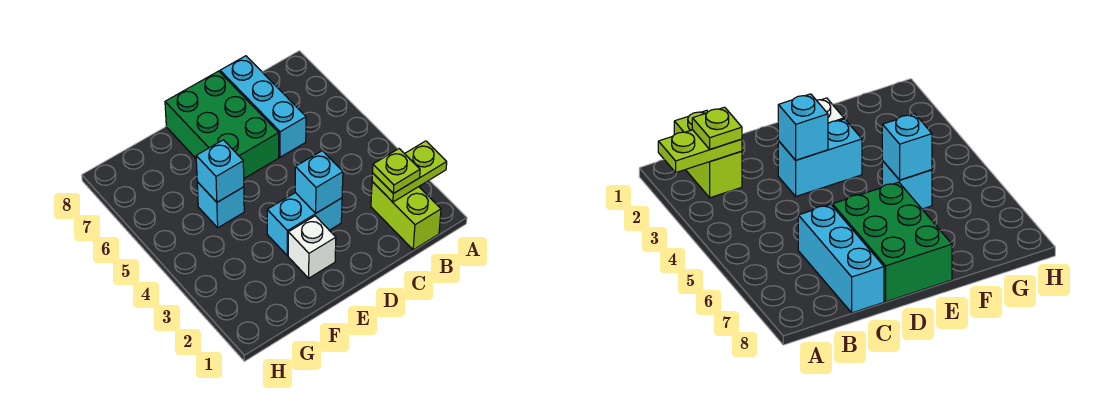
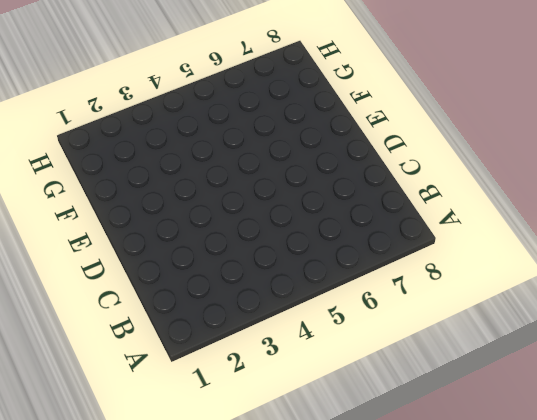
none -> lime brick B1:B2 level 1
none -> cyan brick C6:C8 level 1

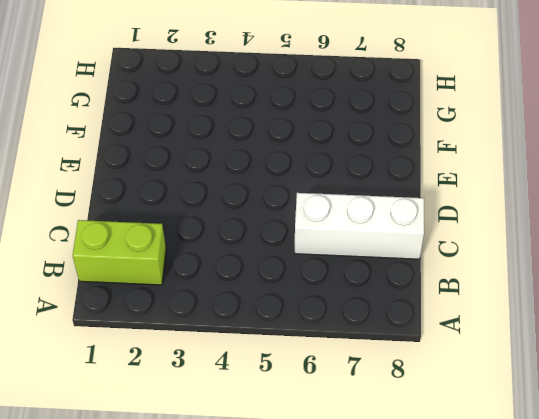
white brick C6:C8 level 1 -> cyan brick C6:C8 level 1
none -> cyan brick D3:E3 level 1
none -> green brick D6:E8 level 1

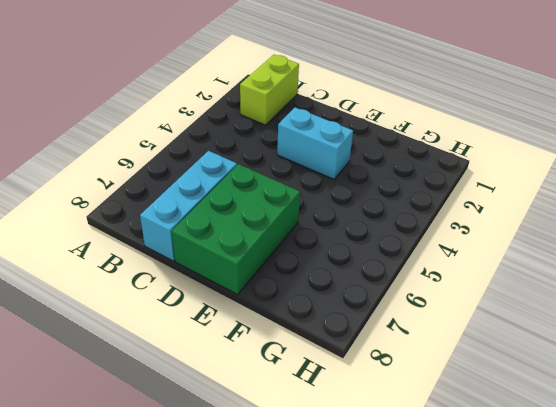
none -> white brick E2 level 1
none -> cyan brick F5 level 1

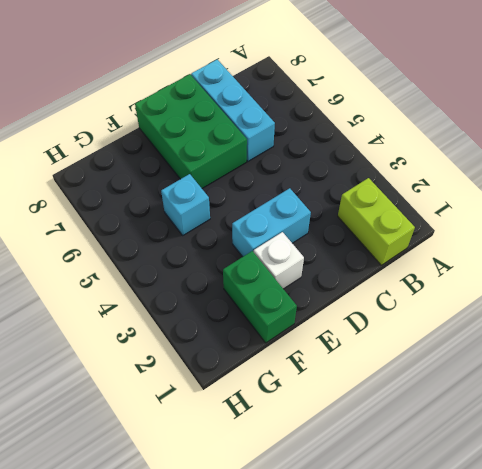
green brick F1:F2 level 1 -> none
none -> lime plate A2:B2 level 2
none -> cyan brick D3 level 2

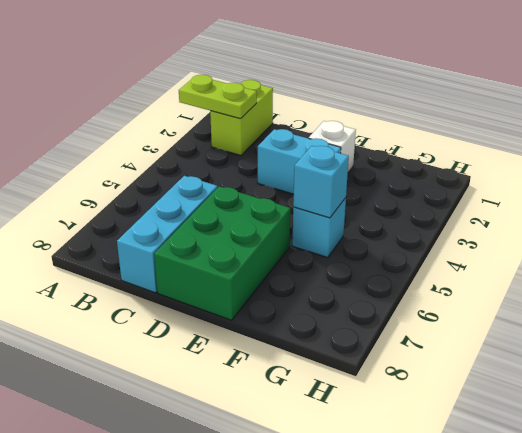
none -> cyan brick D3 level 2
none -> lime plate B2 level 3

